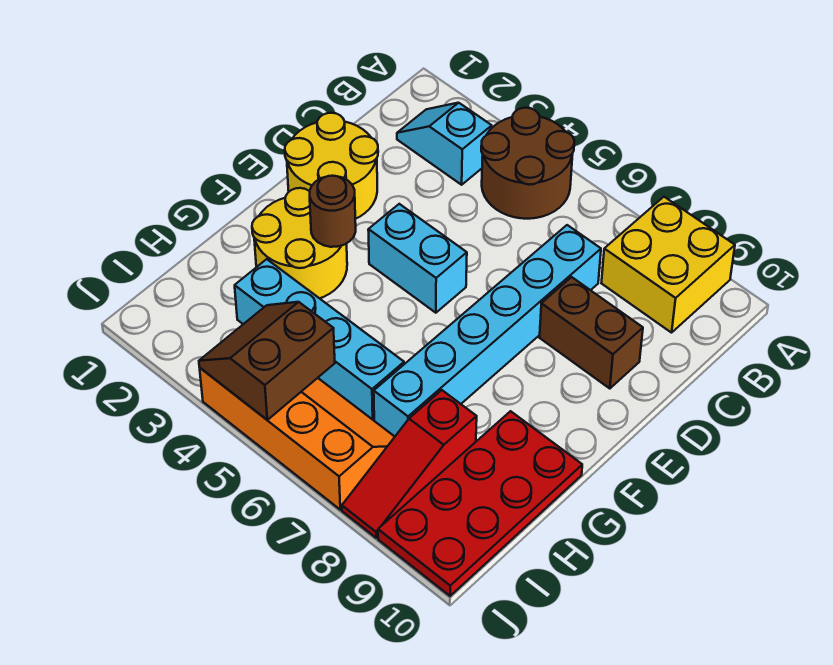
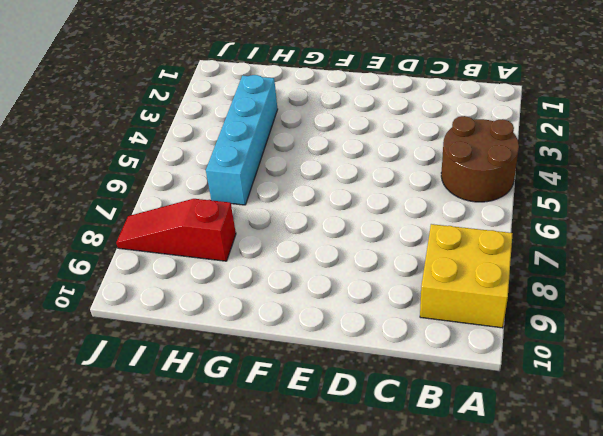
none -> cyan slope B2:B3 level 1 top 3
none -> cyan brick C7:H7 level 1
none -> yellow round brick D1:E2 level 1

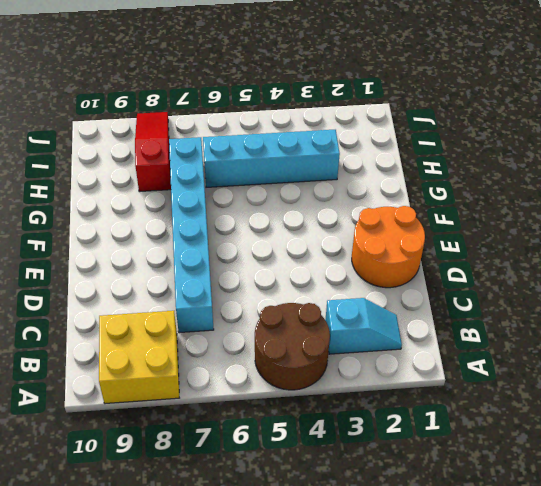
orange round brick D1:E2 level 1 -> yellow round brick D1:E2 level 1
none -> brown brick D8:D9 level 1
none -> cyan brick E4:E5 level 1
none -> yellow round brick F2:G3 level 1

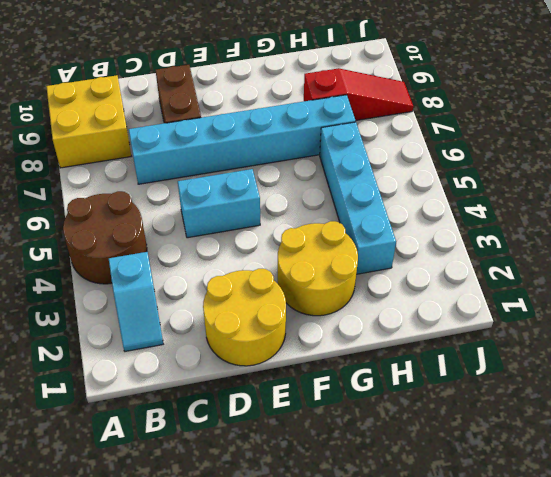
cyan brick D5:E5 level 1 -> cyan brick E4:E5 level 1
none -> red plate G9:J10 level 1
none -> orange slope I4:J7 level 1 top J
none -> brown round brick F3 level 2

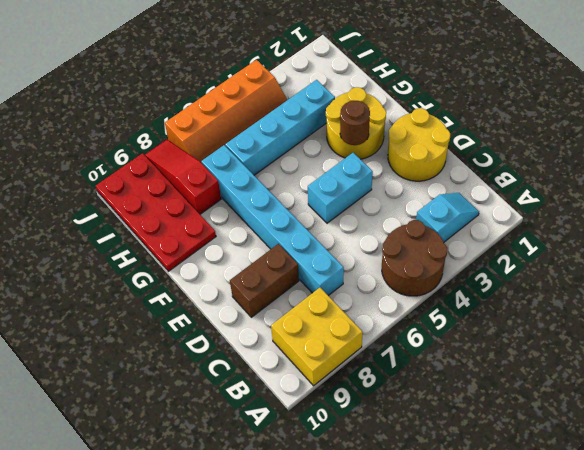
none -> brown slope I4:J5 level 2 top 5

